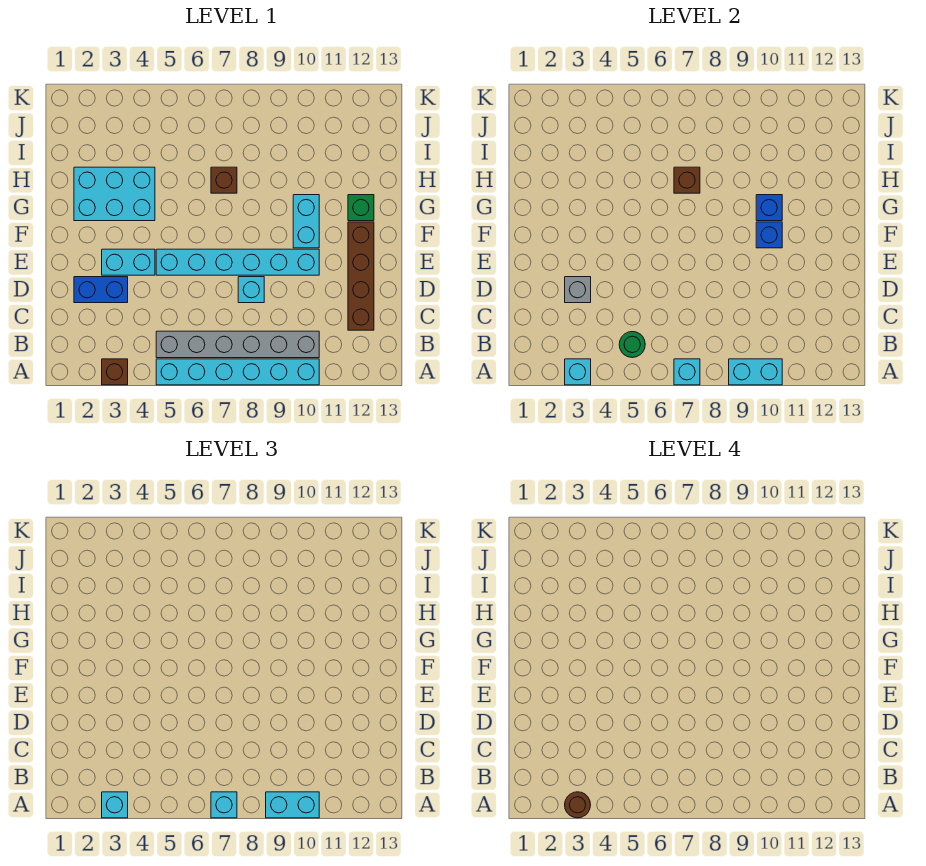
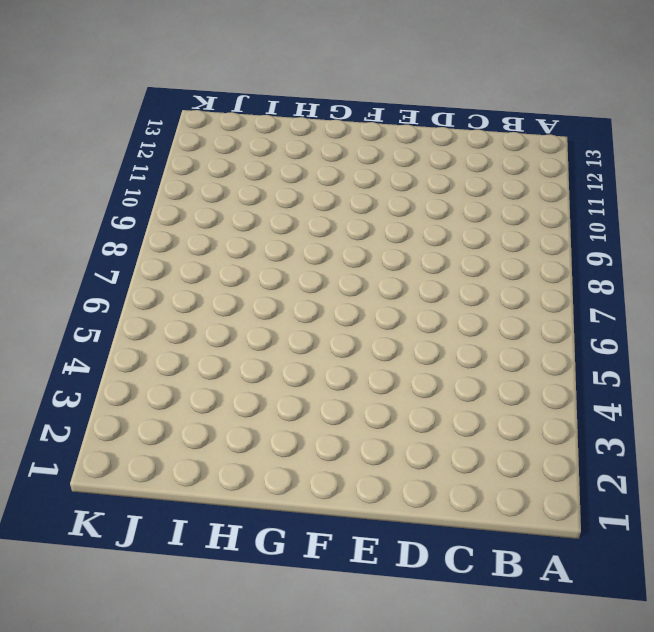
none -> brown brick A3 level 1
none -> cyan brick A5:A10 level 1
none -> grey brick B5:B10 level 1

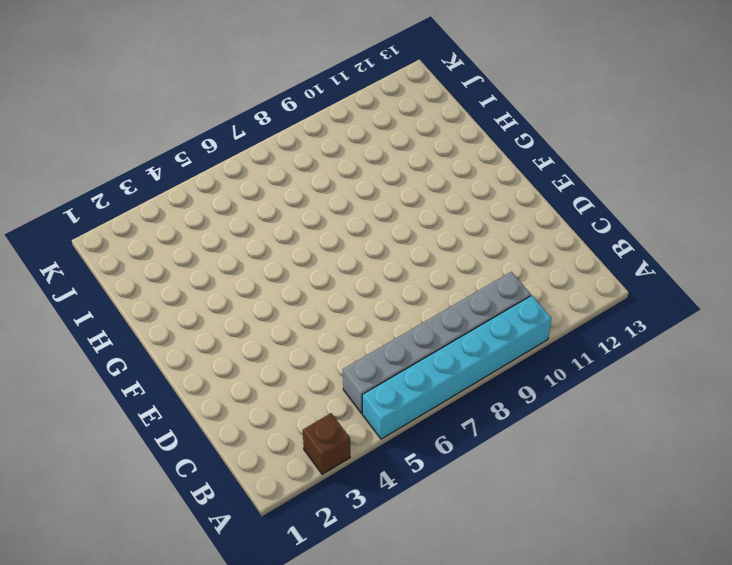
none -> brown brick C12:F12 level 1
none -> blue brick D2:D3 level 1
none -> cyan brick D8 level 1

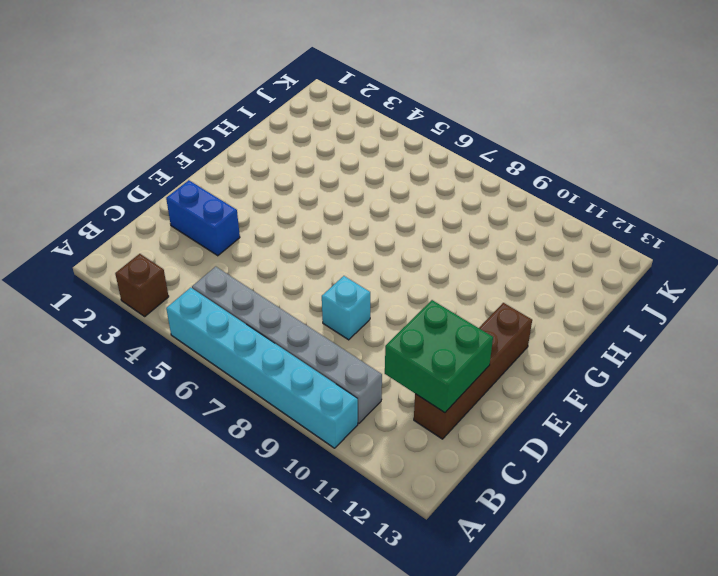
green brick C11:D12 level 2 -> none
none -> cyan brick E3:E4 level 1
none -> cyan brick E5:E10 level 1
none -> cyan brick F10:G10 level 1

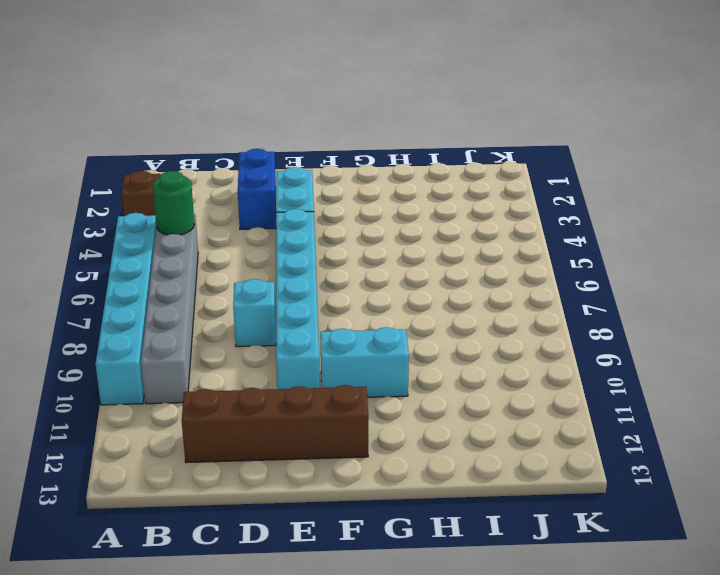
none -> cyan brick G2:H4 level 1
none -> green brick G12 level 1
none -> brown brick H7 level 1

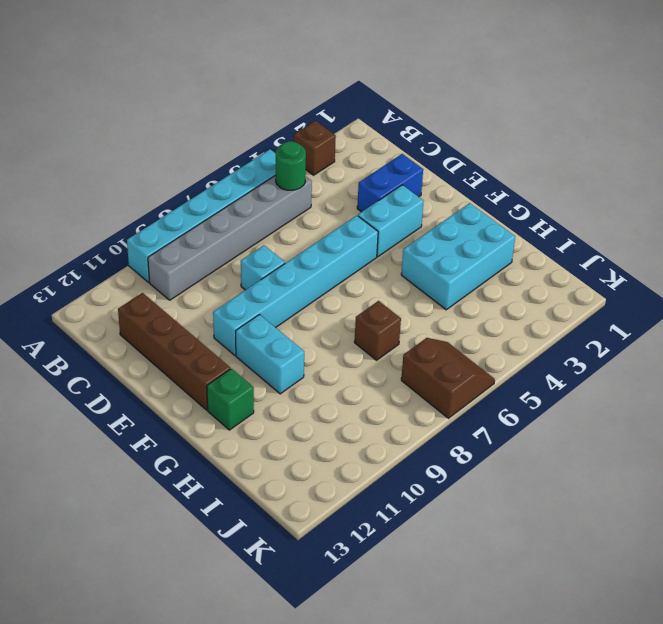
brown slope J6:K7 level 1 top 7 -> none
none -> cyan brick A3 level 2
none -> cyan brick A7 level 2
none -> cyan brick A9:A10 level 2

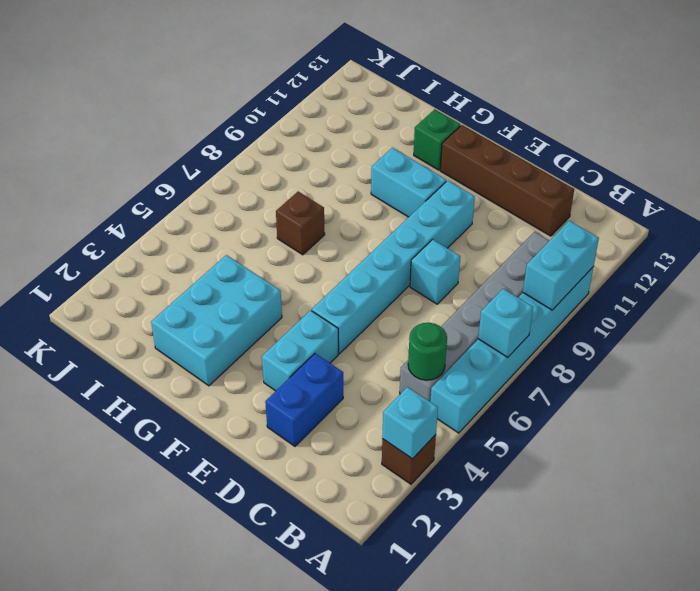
none -> grey brick D3 level 2
none -> blue brick F10 level 2
none -> blue brick G10 level 2

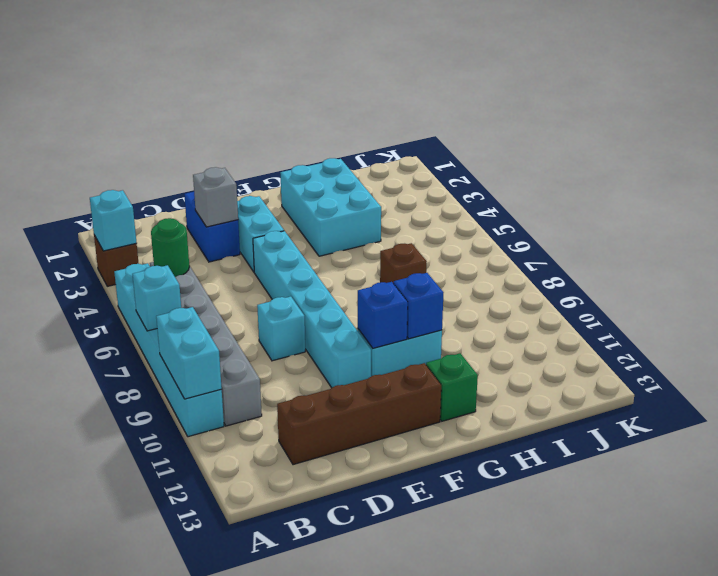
none -> brown brick H7 level 2
none -> cyan brick A3 level 3
none -> cyan brick A7 level 3

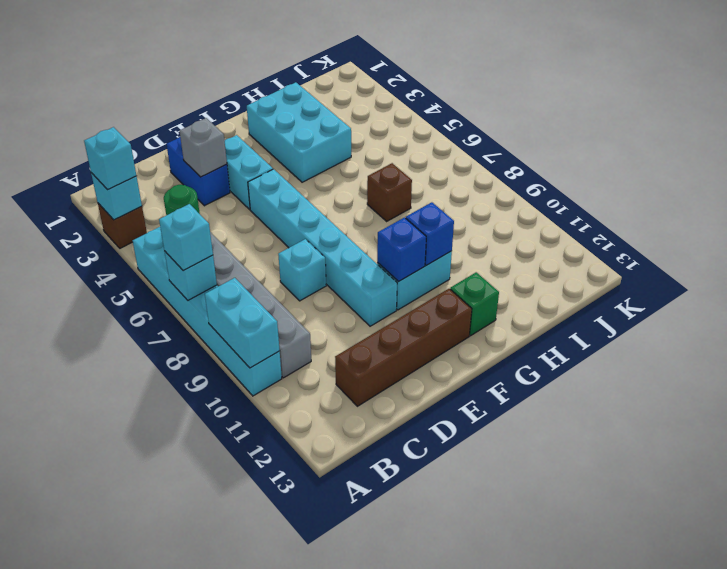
none -> brown brick H7 level 2
none -> cyan brick A9:A10 level 3
none -> brown round brick A3 level 4

